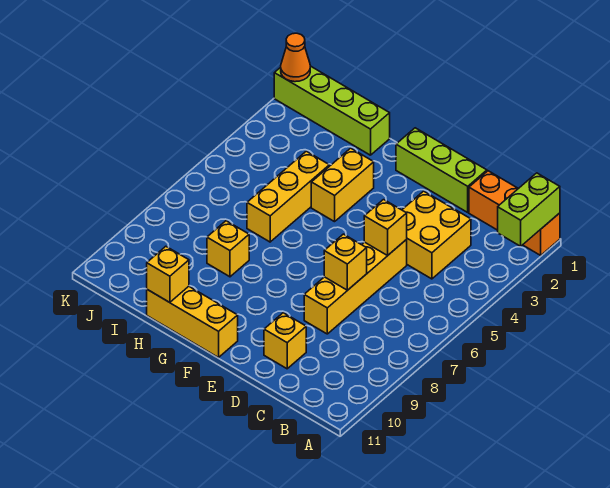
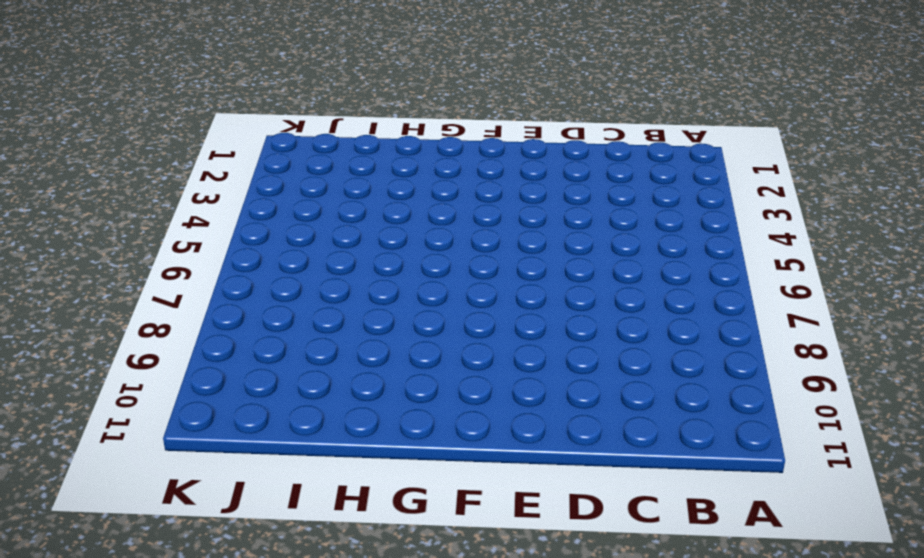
none -> orange brick A1:C1 level 1
none -> yellow brick C3:D4 level 1
none -> lime brick D1:F1 level 1

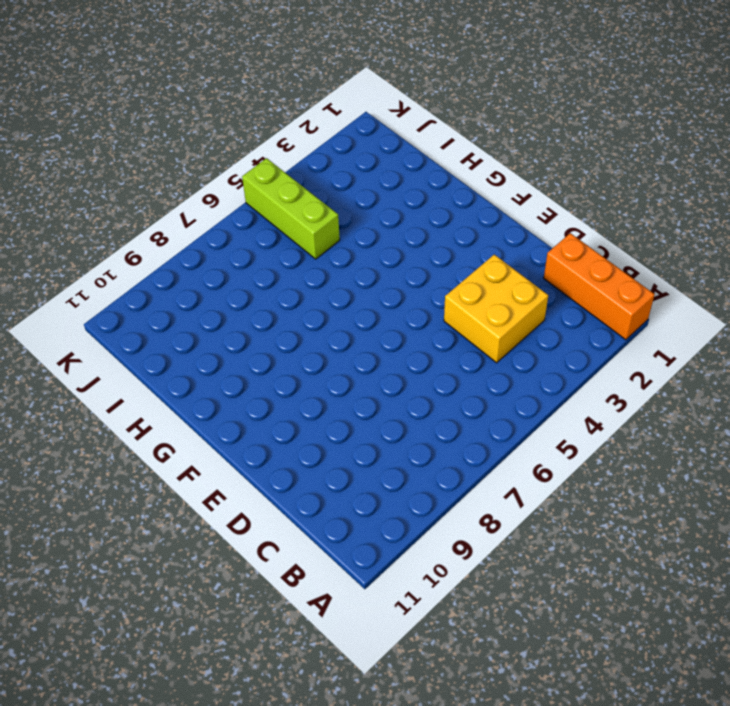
lime brick I5:K5 level 1 -> lime brick D1:F1 level 1
none -> yellow brick D5:D8 level 1
none -> yellow brick D10 level 1
none -> yellow brick F11:H11 level 1

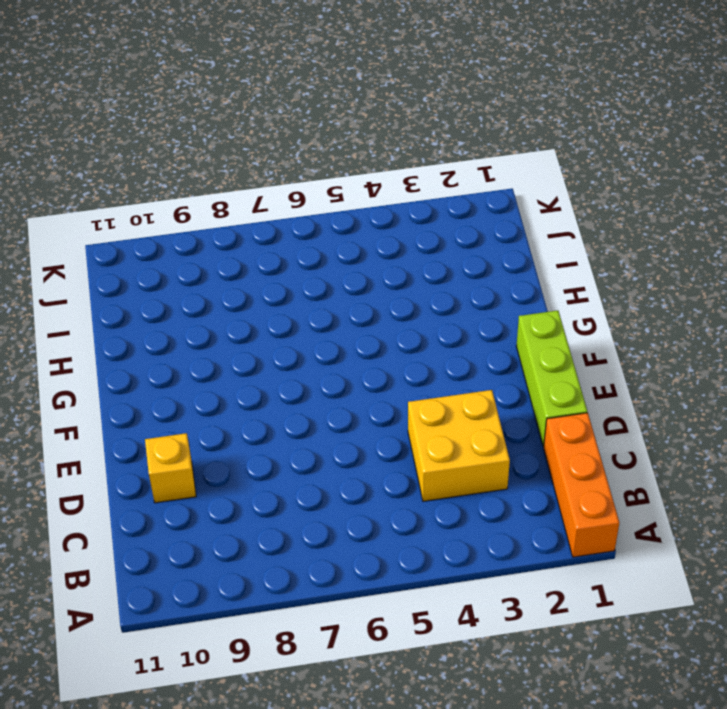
none -> yellow brick D5:D8 level 1
none -> yellow brick F11:H11 level 1
none -> yellow brick G3:G4 level 1

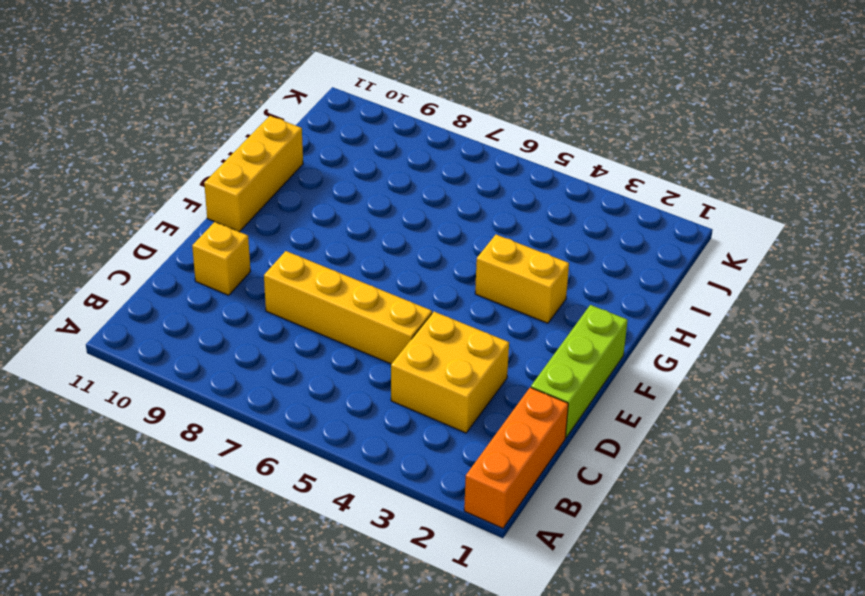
none -> lime brick H1:K1 level 1
none -> yellow brick H4:H6 level 1
none -> yellow brick H8 level 1

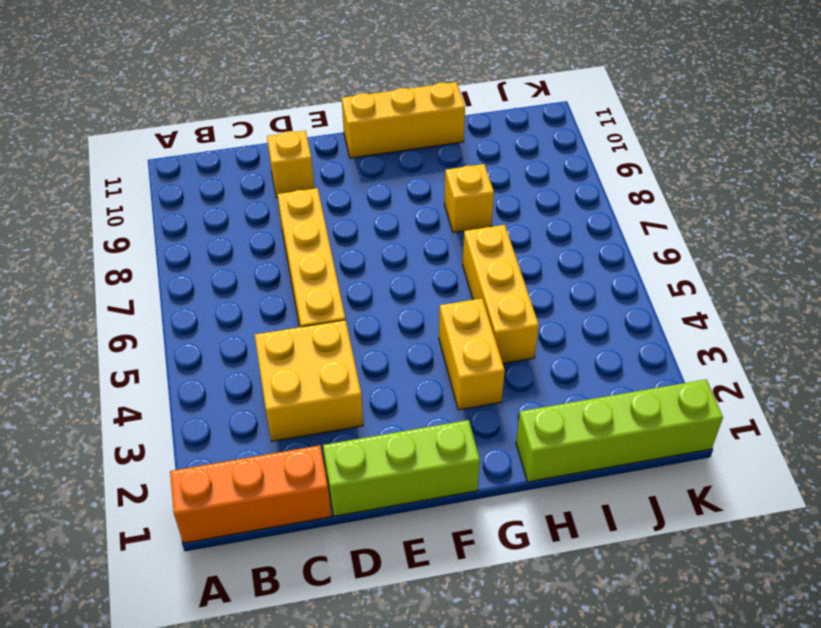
none -> lime brick A1:A2 level 2
none -> yellow brick D5 level 2
none -> yellow brick D7 level 2

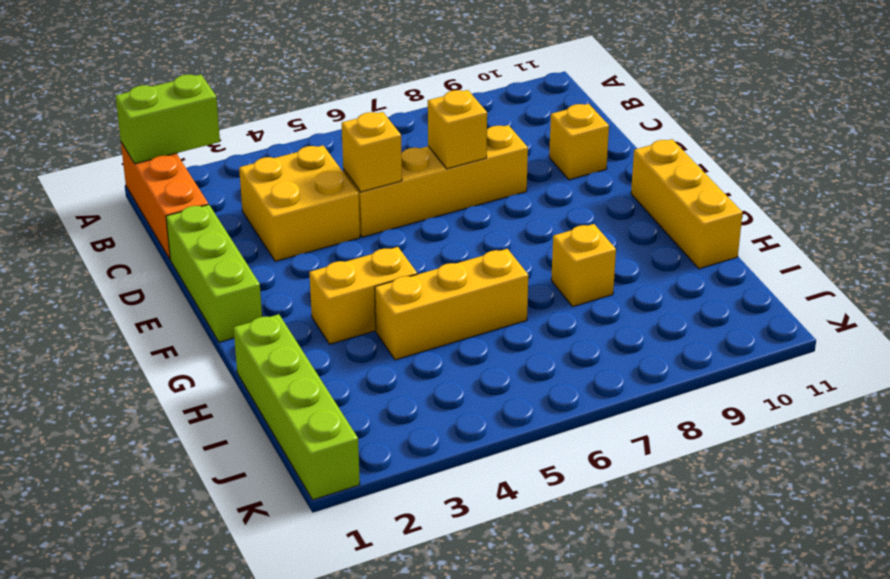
none -> yellow brick H11 level 2
none -> orange cone K1 level 2

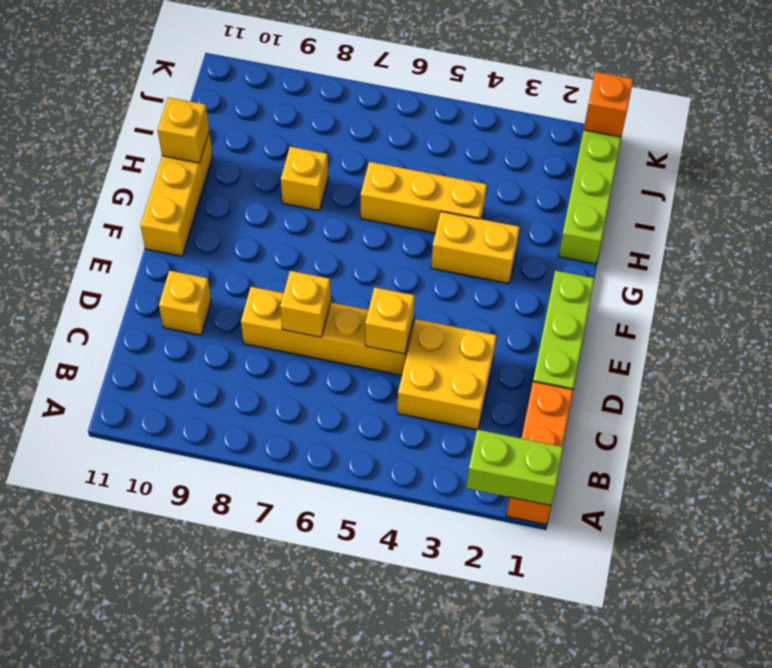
orange brick K1 level 2 -> orange cone K1 level 2

